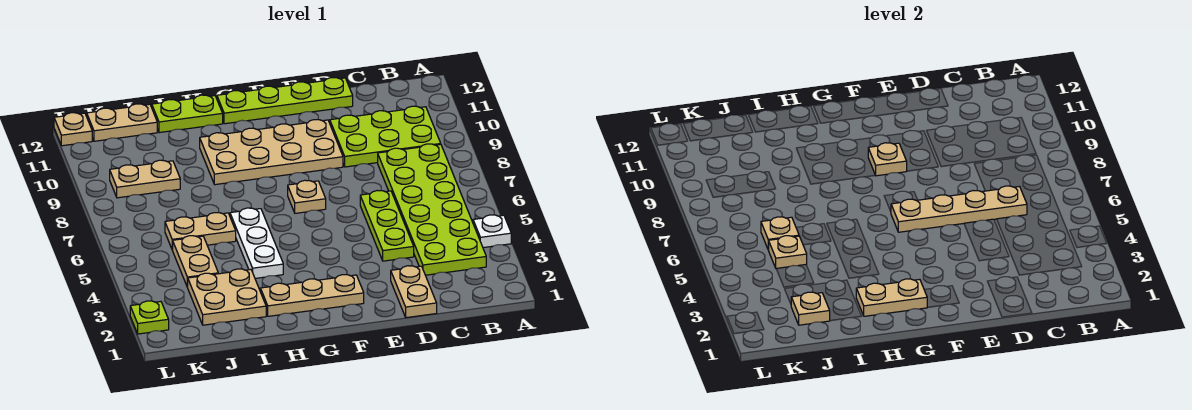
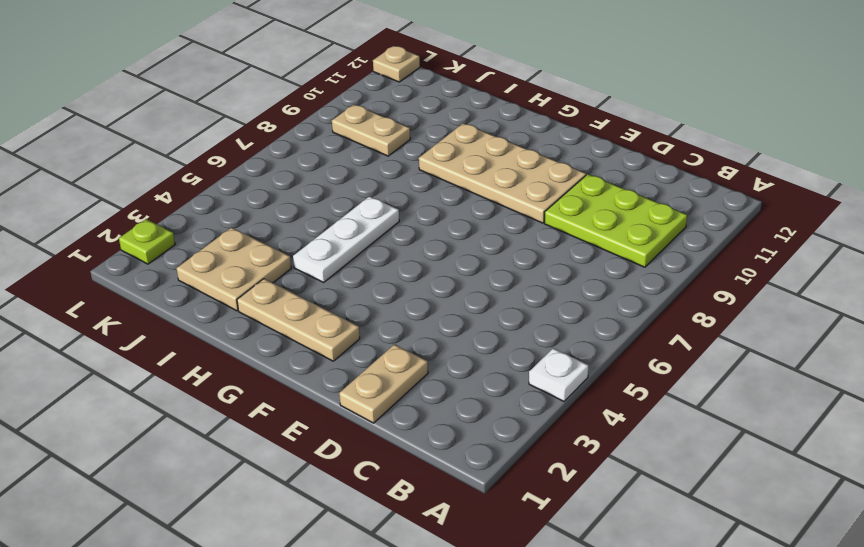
none -> lime plate B3:C8 level 1
none -> lime plate D4:D6 level 1
none -> lime plate D12:G12 level 1

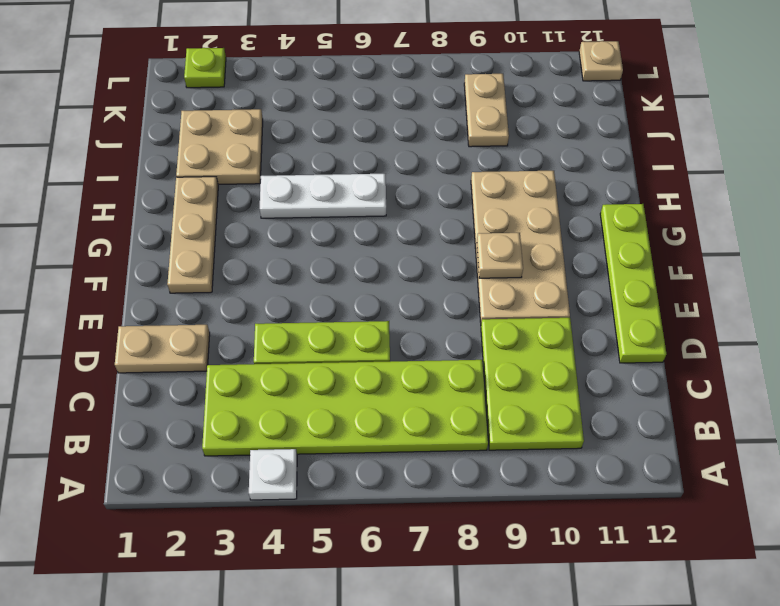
none -> tan plate F7 level 1
none -> lime plate H12:I12 level 1
none -> tan plate I6:J6 level 1

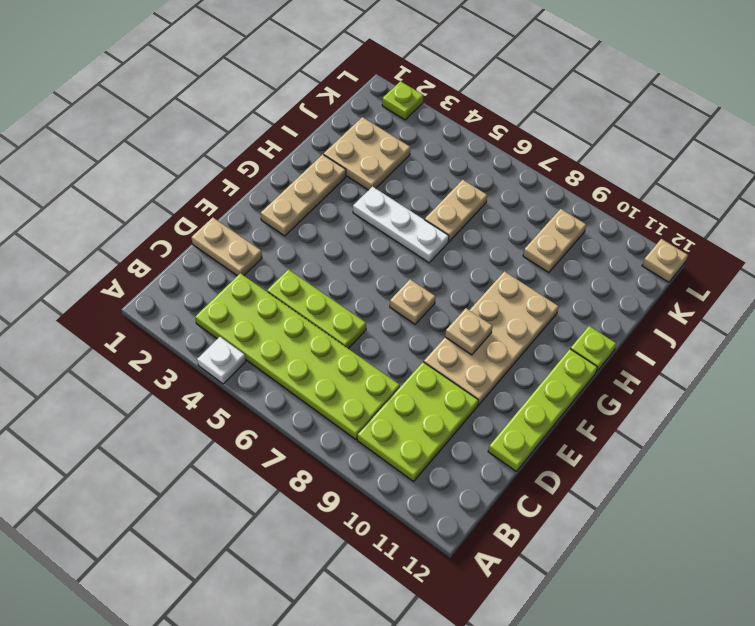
lime plate H12 level 1 -> lime plate H12:I12 level 1
none -> tan plate J4:J5 level 1
none -> tan plate J12:K12 level 1
none -> tan plate C6:F6 level 2

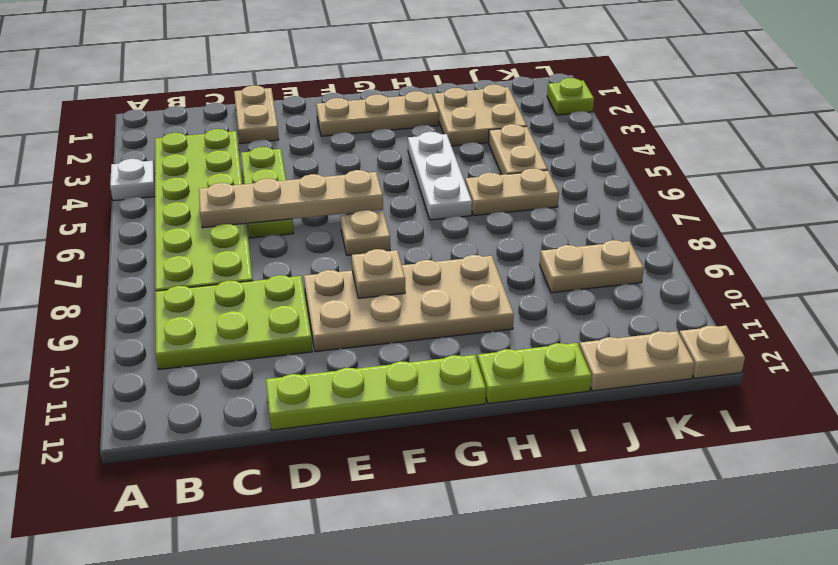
none -> tan plate G2:H2 level 2
none -> tan plate J2 level 2
none -> tan plate J5 level 2

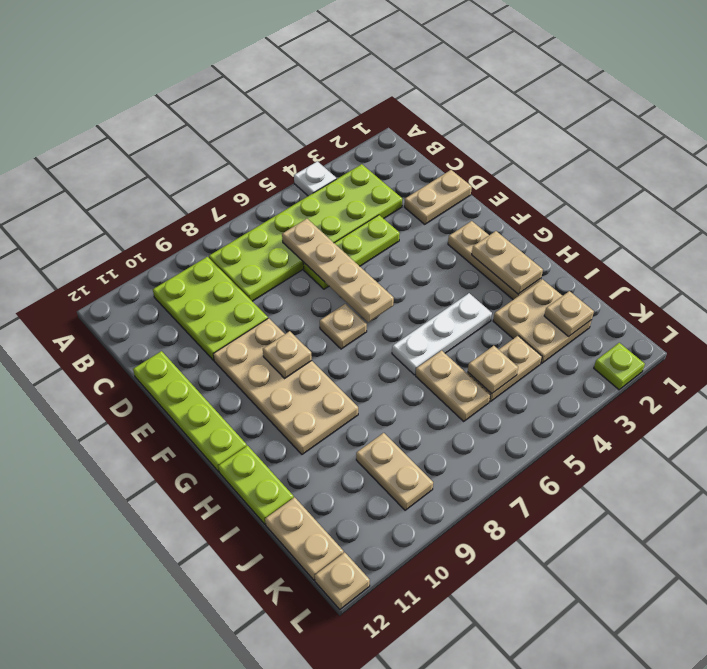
none -> tan plate J6 level 2

